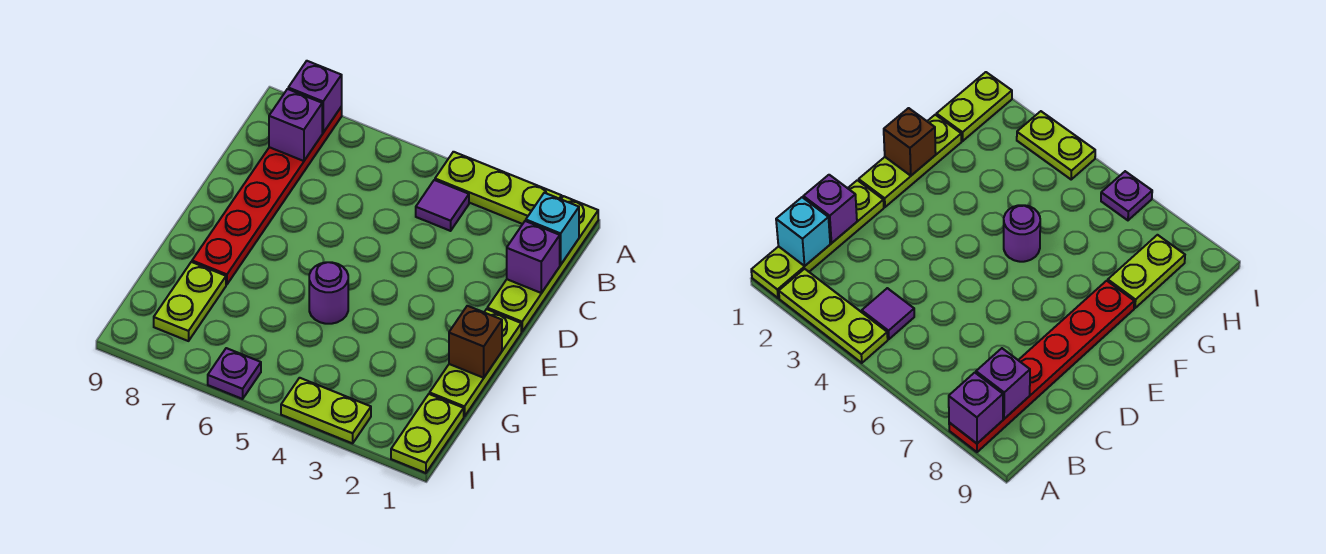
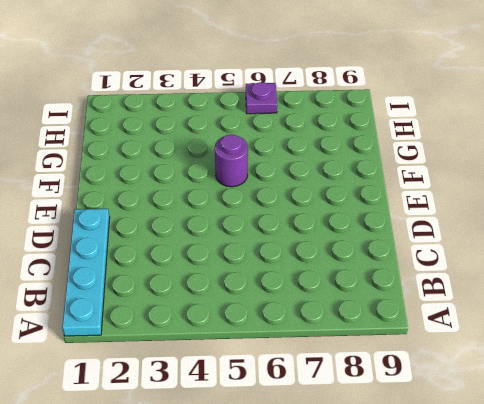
cyan plate A1:D1 level 1 -> lime plate A1:D1 level 1
none -> lime plate A2:A4 level 1
none -> red plate A8:F8 level 1
none -> purple tile B4 level 1

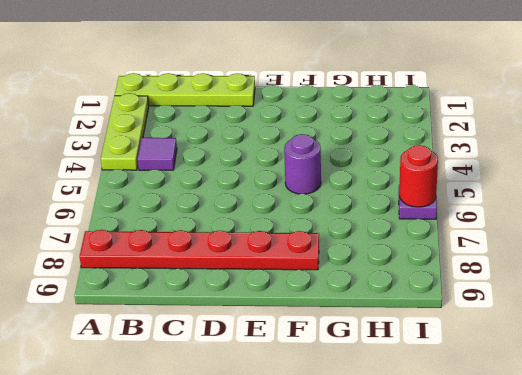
red round brick I6 level 2 -> none
none -> lime plate E1:G1 level 1
none -> lime plate G8:H8 level 1
none -> lime plate H1:I1 level 1

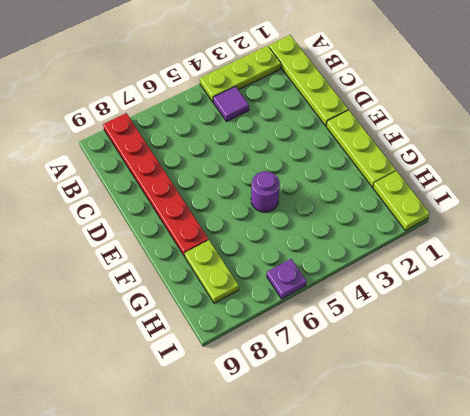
none -> lime plate I3:I4 level 1
none -> purple brick A8 level 2
none -> cyan brick B1 level 2

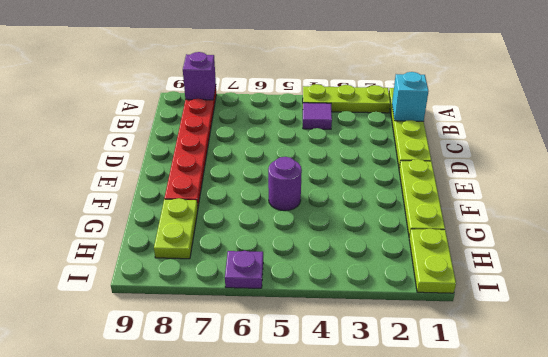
none -> lime plate I3:I4 level 1
none -> purple brick B8 level 2
none -> purple brick C1 level 2

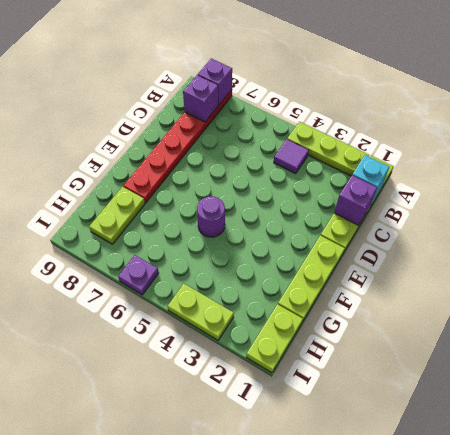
none -> brown brick F1 level 2

